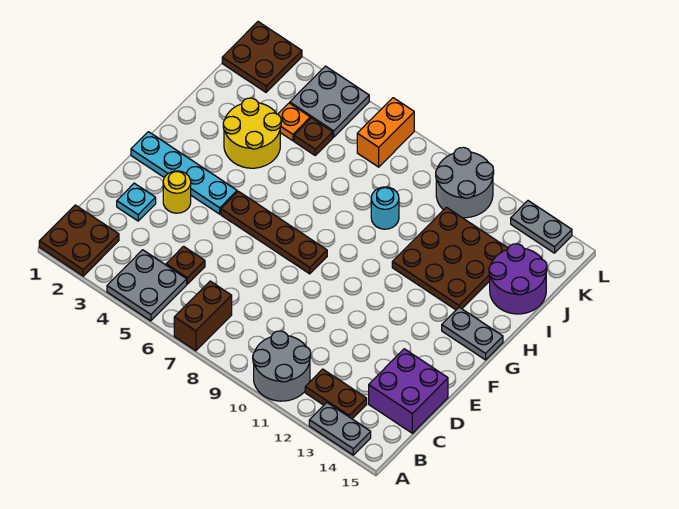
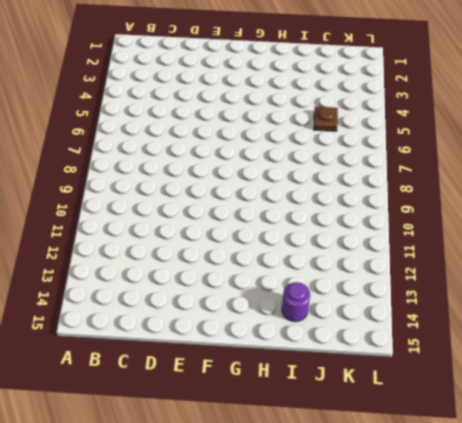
purple round brick I14 level 1 -> purple round brick I14:J15 level 1
none -> brown plate A1:B2 level 1
none -> grey plate A4:B5 level 1
none -> brown brick A7:B7 level 1

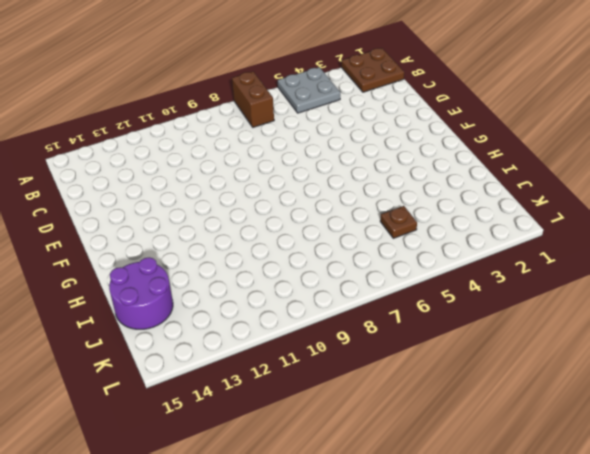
none -> grey round brick A10:B11 level 1
none -> grey plate A13:A14 level 1
none -> brown plate B12:B13 level 1

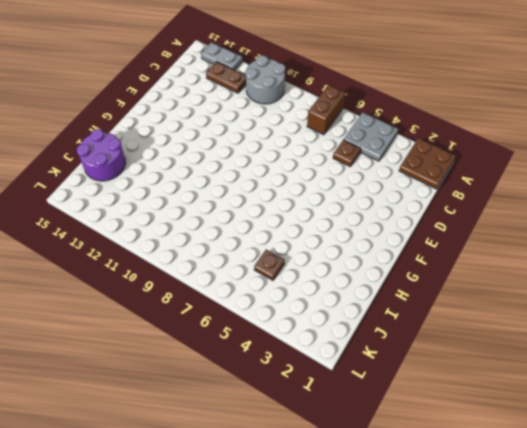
none -> purple brick C14:D15 level 1
none -> cyan plate D2 level 1
none -> yellow round brick E3 level 1

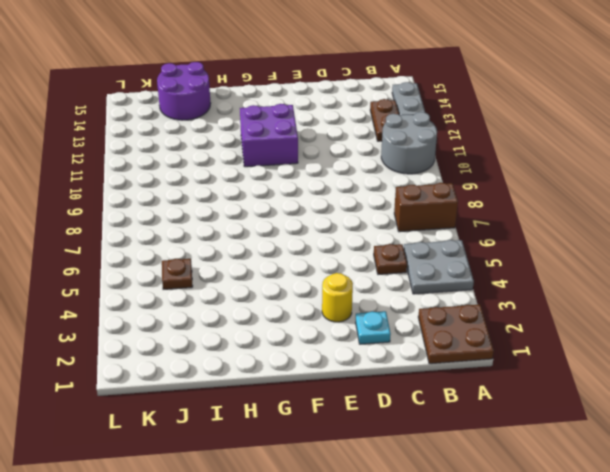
purple brick F11:G12 level 1 -> purple brick C14:D15 level 1
none -> cyan plate F1:F4 level 1
none -> brown plate F5:F8 level 1
none -> grey plate G14:G15 level 1

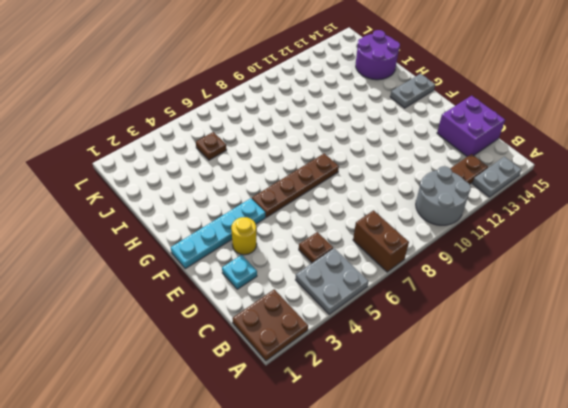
none -> yellow round brick H3:I4 level 1
none -> brown plate H11:J13 level 1
none -> cyan round brick I9 level 1

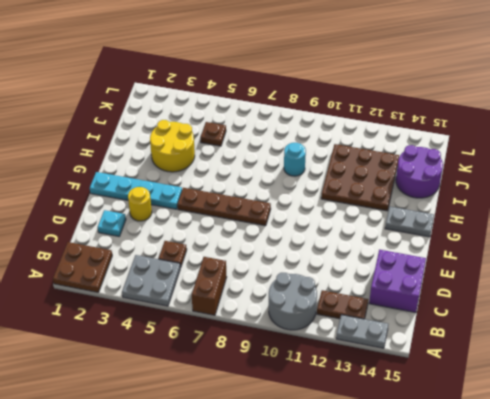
none -> orange plate J4 level 1
none -> brown plate K1:L2 level 1
none -> grey plate K4:L5 level 1

